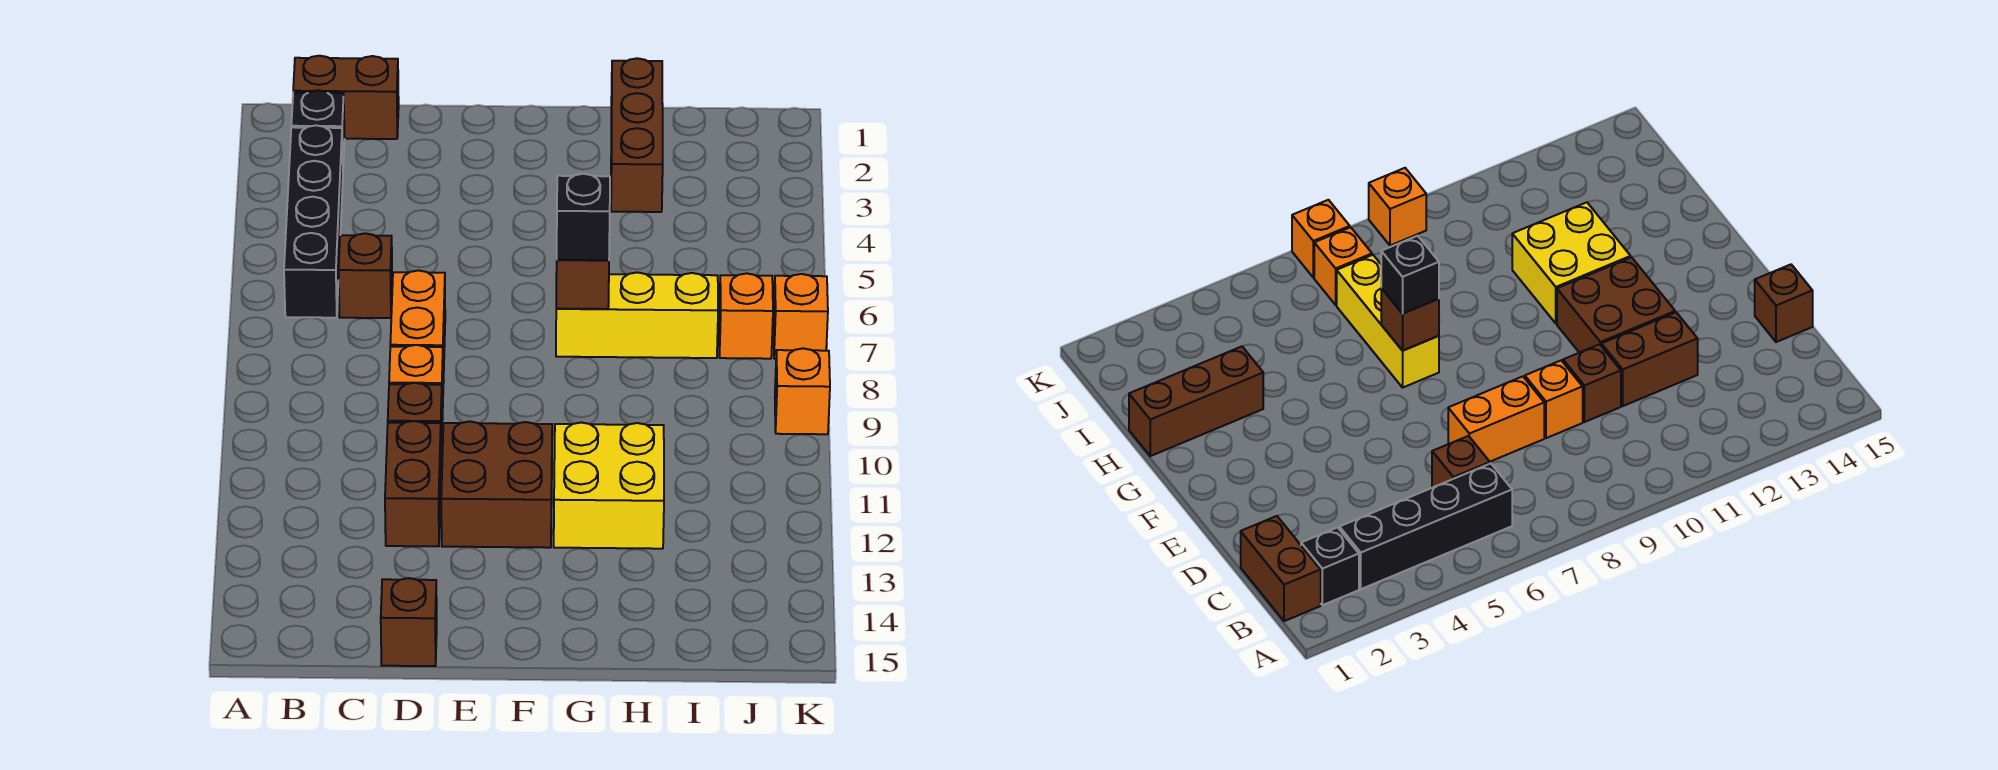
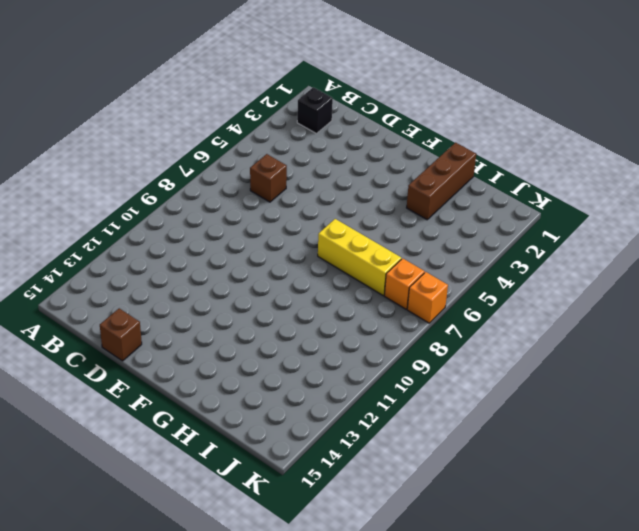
none -> brown brick B1:C1 level 1
none -> black brick B3:B6 level 1
none -> orange brick D7:D8 level 1

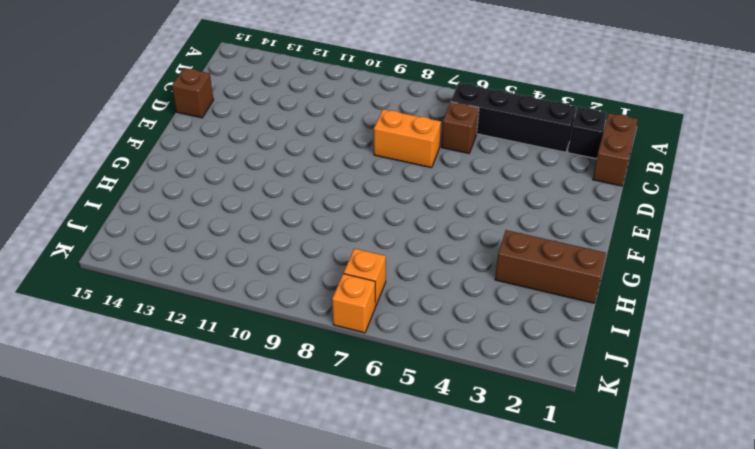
none -> orange brick D9 level 1
none -> brown brick D10 level 1
none -> brown brick D11:D12 level 1

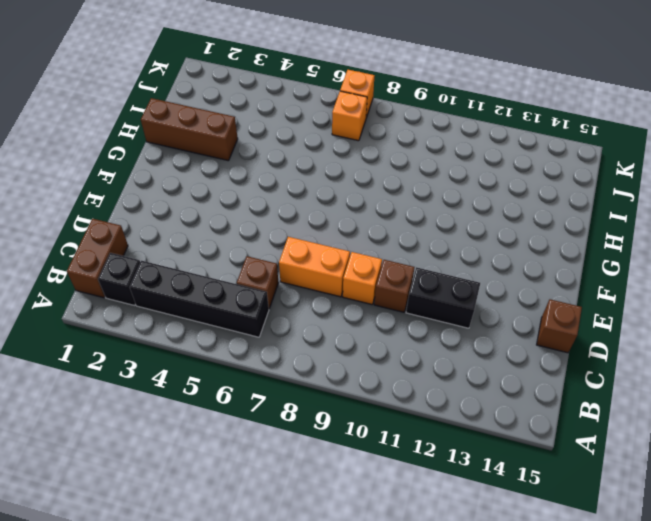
black brick D11:D12 level 1 -> brown brick D11:D12 level 1
none -> brown brick E11:F12 level 1
none -> yellow brick G7:I7 level 1
none -> yellow brick G11:H12 level 1

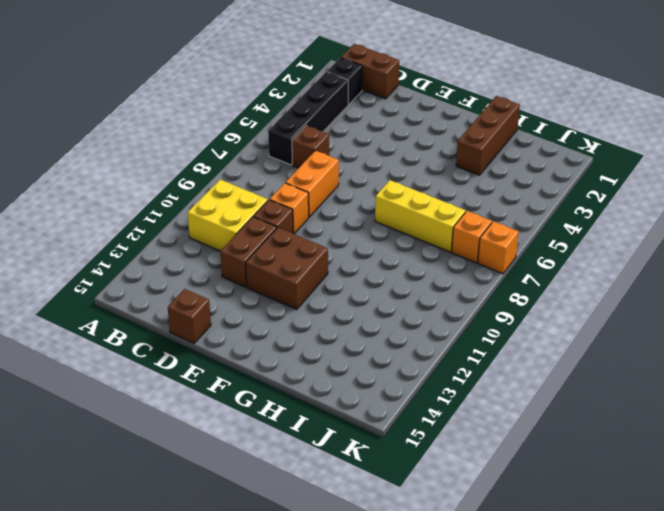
yellow brick B10:C11 level 1 -> yellow brick G11:H12 level 1
none -> orange brick K9 level 1
none -> brown brick G7 level 2
none -> black brick G7 level 3

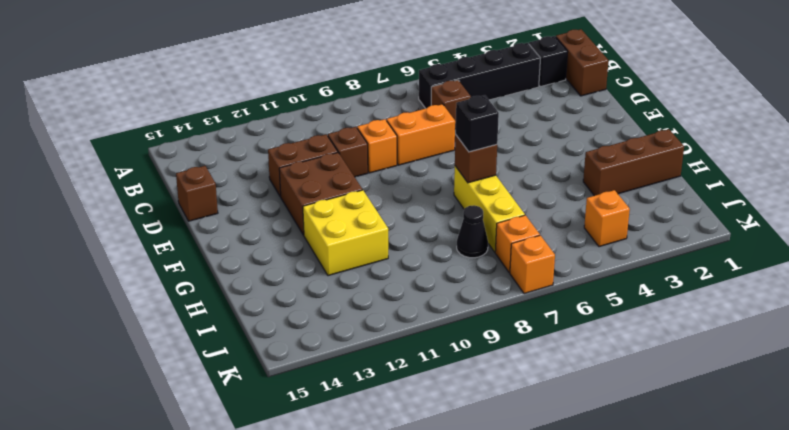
black cone I8 level 1 -> none
orange brick J4 level 1 -> orange brick K9 level 1

